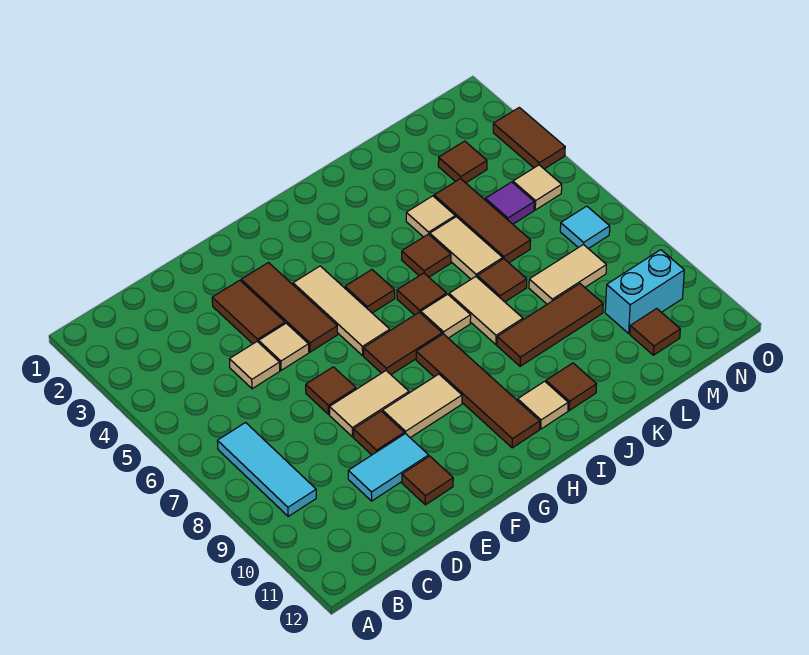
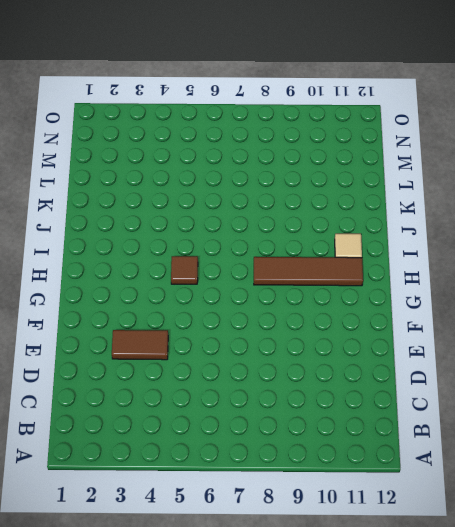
none -> cyan tile B7:B9 level 1
none -> tan tile D5 level 1
none -> cyan tile D10:E10 level 1
none -> tan tile E5 level 1

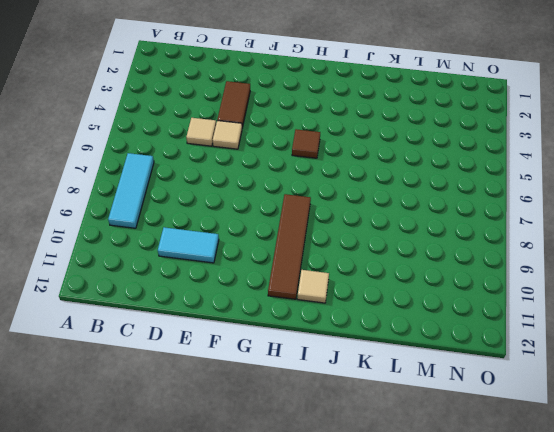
none -> brown tile E7 level 1
none -> tan tile E8:F8 level 1
none -> brown tile E9 level 1
none -> brown tile E11 level 1

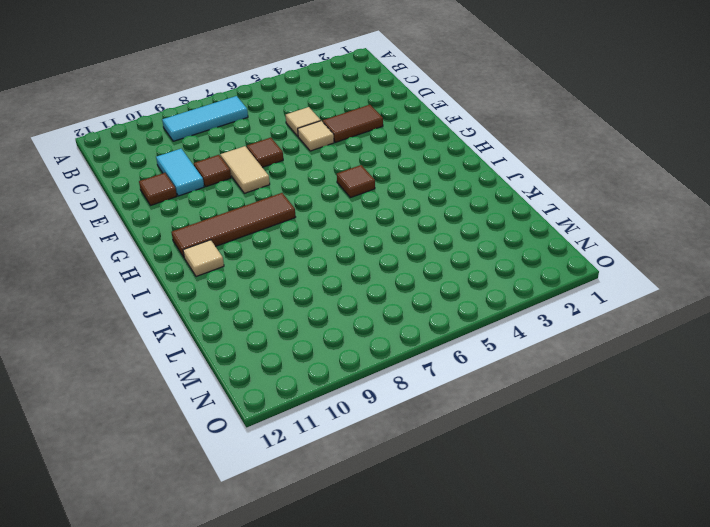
none -> brown tile F3:F5 level 1
none -> tan tile F9:G9 level 1
none -> tan tile G4:G6 level 1
none -> brown tile G7:H7 level 1

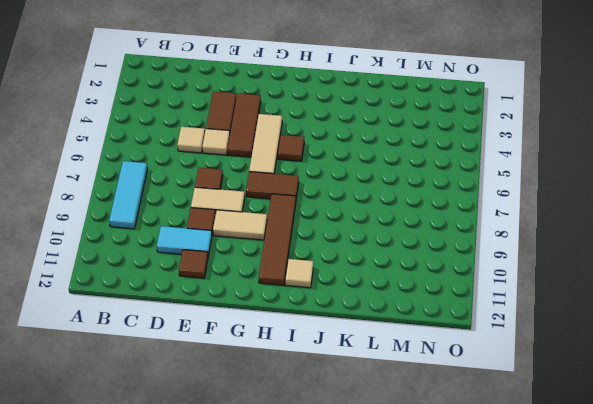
none -> brown tile I6 level 1
none -> tan tile I7 level 1
none -> brown tile J5 level 1
none -> tan tile J7:J8 level 1

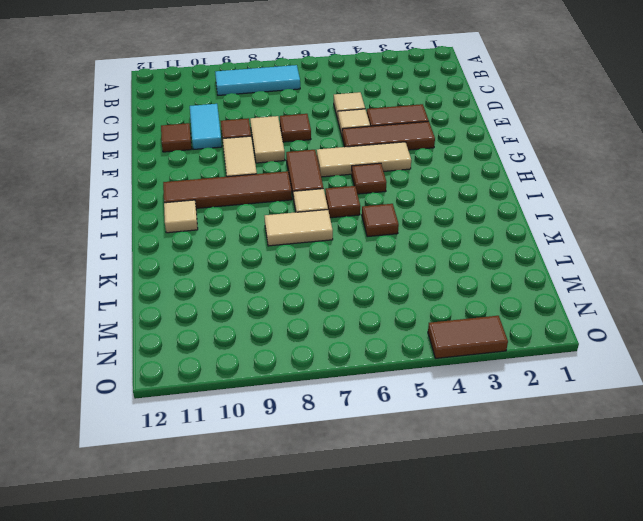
none -> brown tile J9:L9 level 1
none -> brown tile J11 level 1
none -> tan tile K4 level 1
none -> tan tile K5:K6 level 1

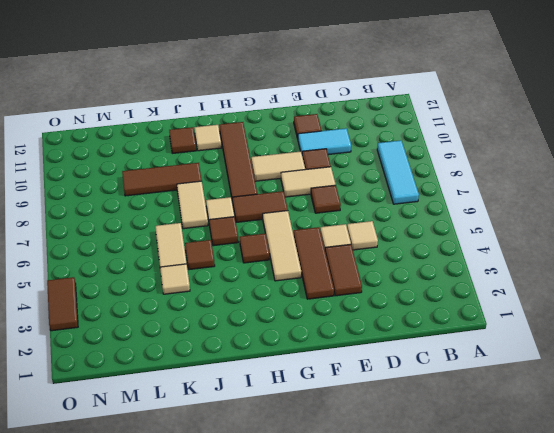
none -> brown tile K7 level 1
none -> brown tile L4:L6 level 1
none -> tan tile L8:M8 level 1
none -> brown tile M3 level 1

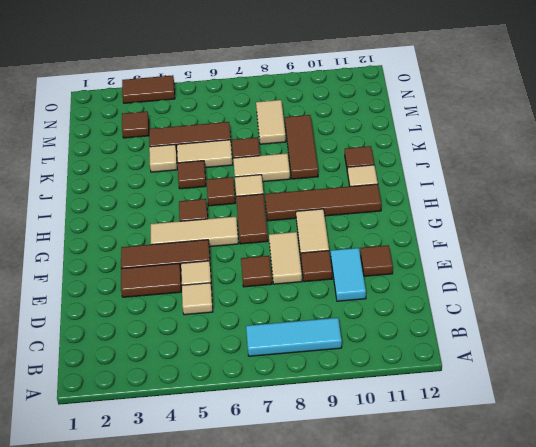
none -> purple tile M5 level 1
none -> cyan brick M10:N10 level 1
none -> brown tile M11 level 1
none -> tan tile N5 level 1

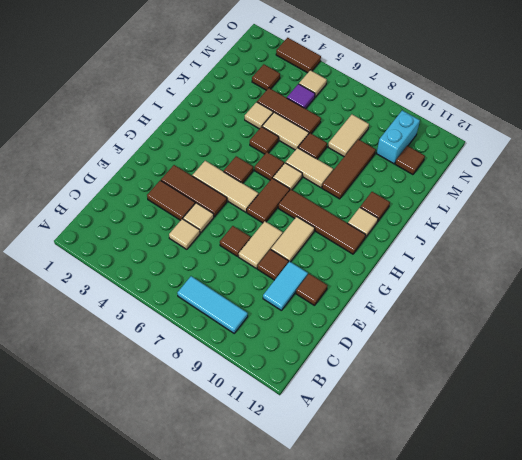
none -> cyan tile N7 level 1

